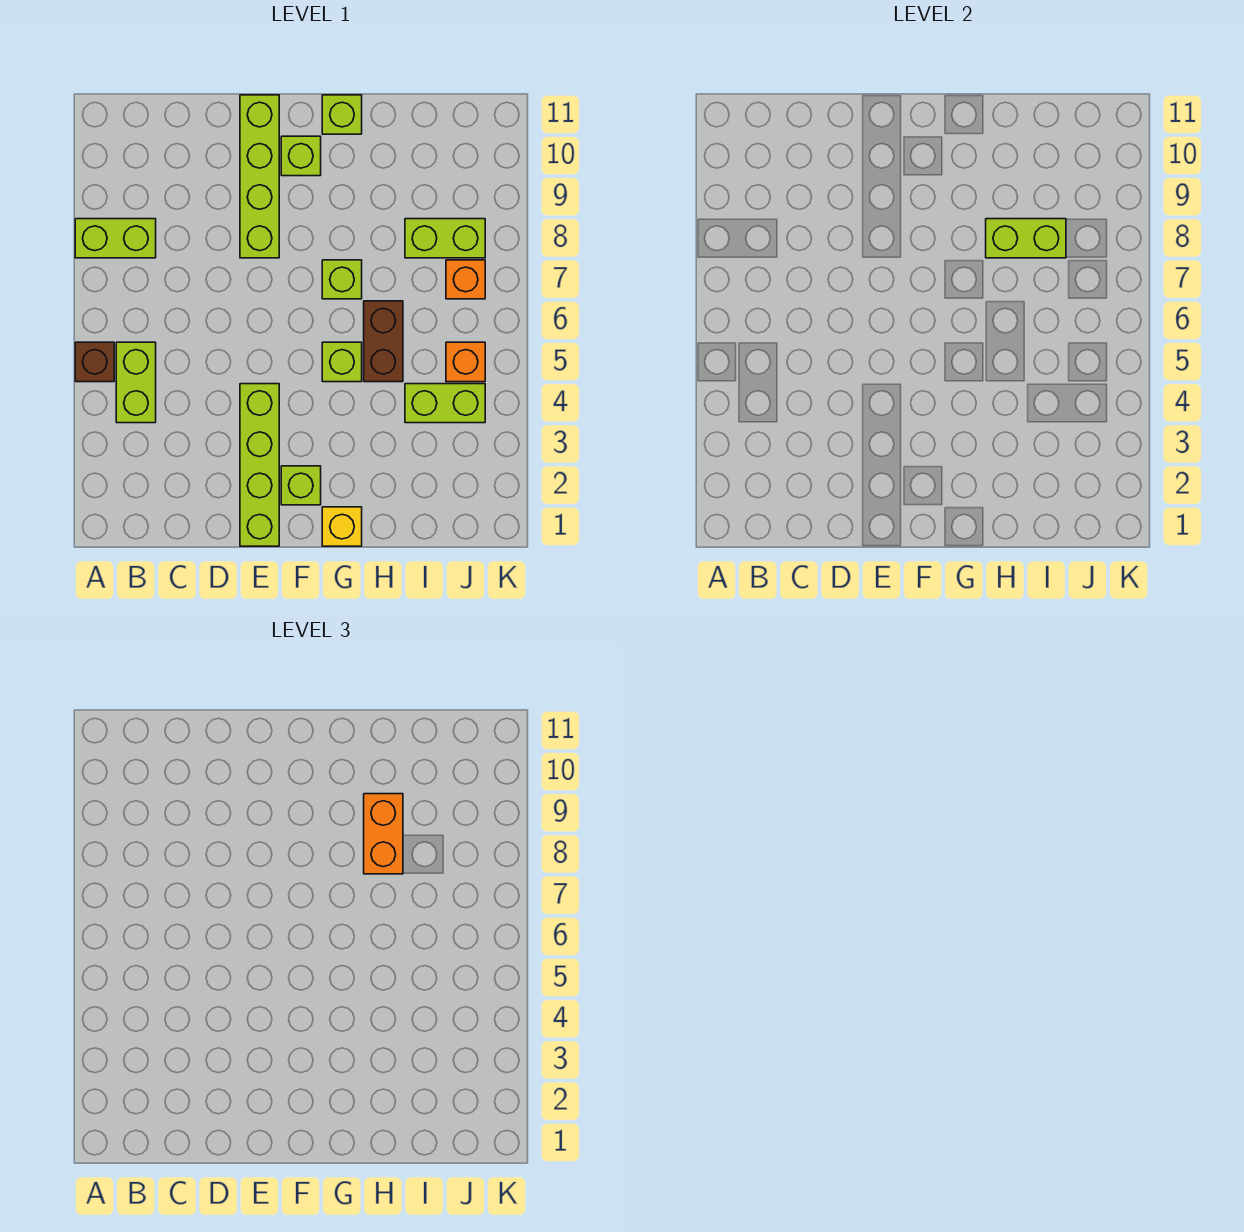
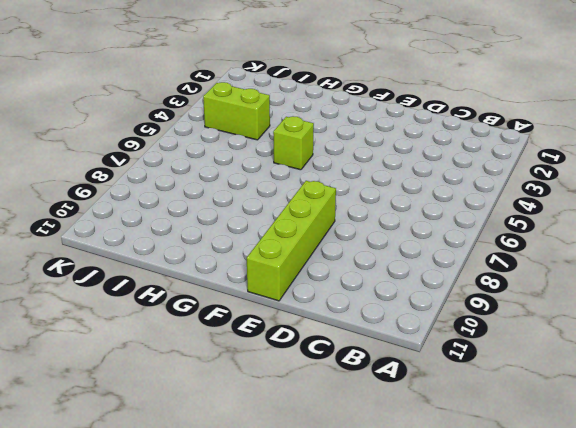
none -> brown brick A5 level 1
none -> lime brick A8:B8 level 1
none -> lime brick B4:B5 level 1

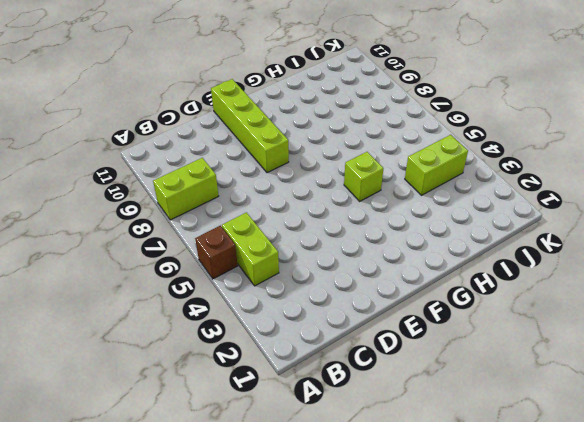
none -> lime brick E1:E4 level 1
none -> lime brick F2 level 1
none -> lime brick F10 level 1

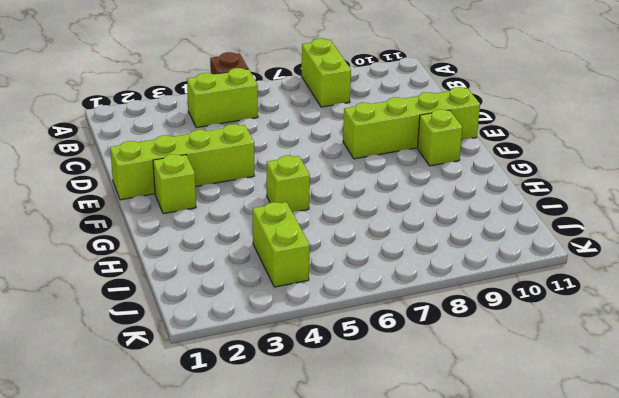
none -> yellow brick G1 level 1
none -> lime brick G7 level 1
none -> lime brick G11 level 1

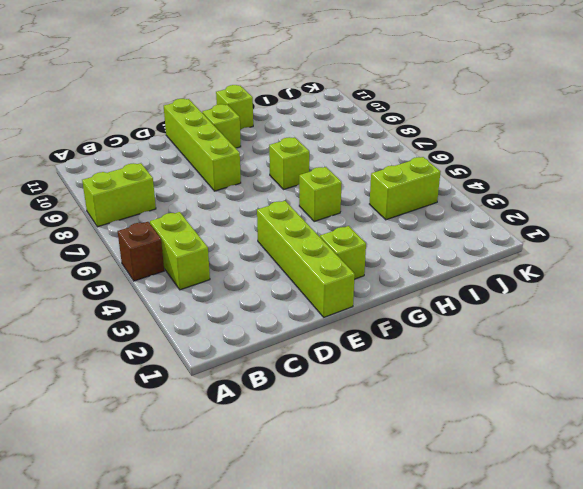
none -> yellow brick G1 level 1
none -> brown brick H5:H6 level 1
none -> lime brick I8:J8 level 1

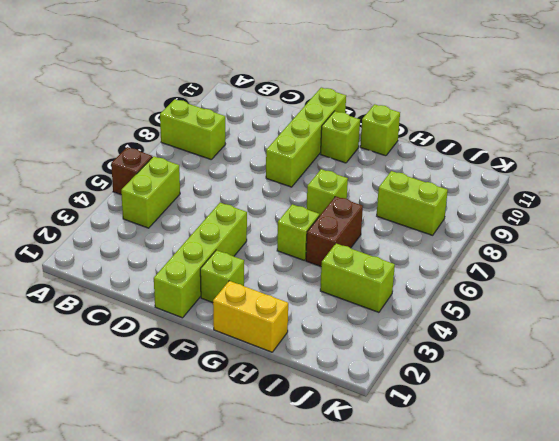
yellow brick G1:H1 level 1 -> yellow brick G1 level 1
none -> orange brick J5 level 1
none -> orange brick J7 level 1
none -> lime brick H8:I8 level 2

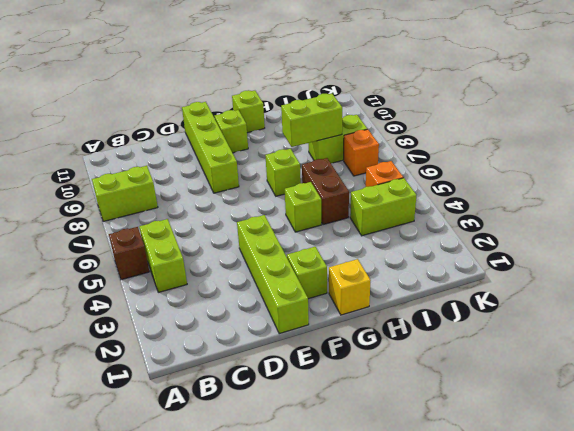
none -> orange brick H8:H9 level 3

